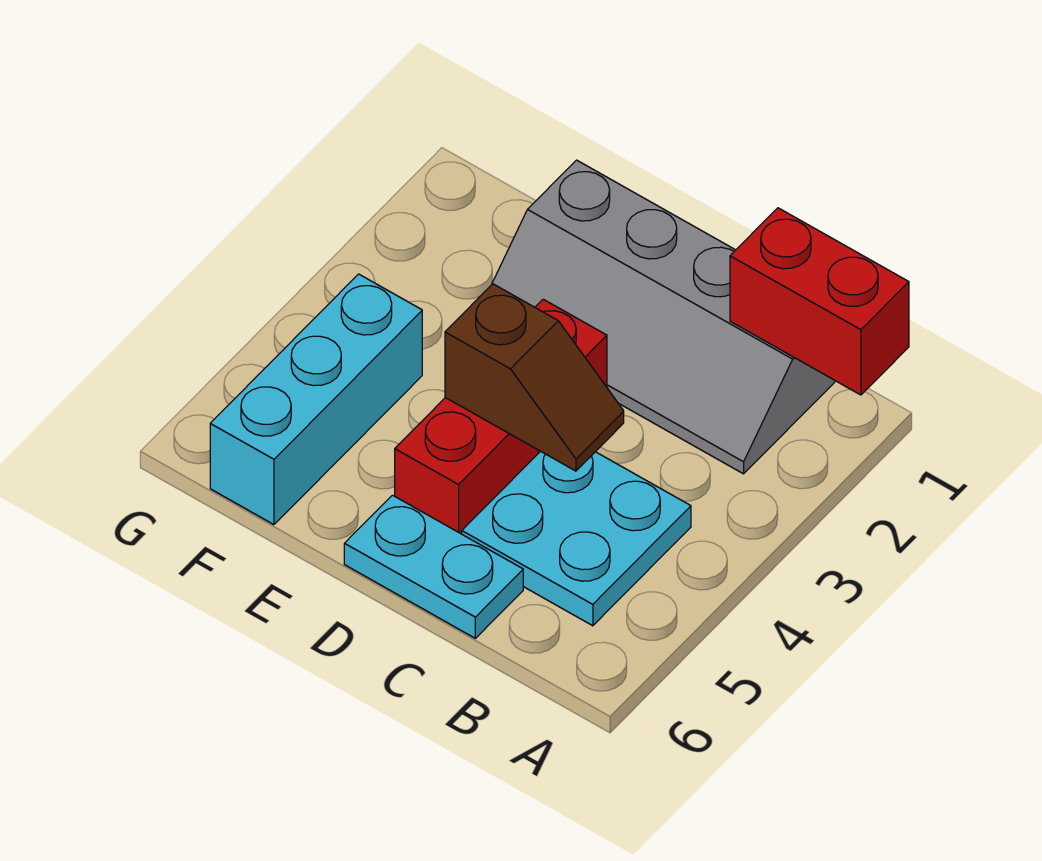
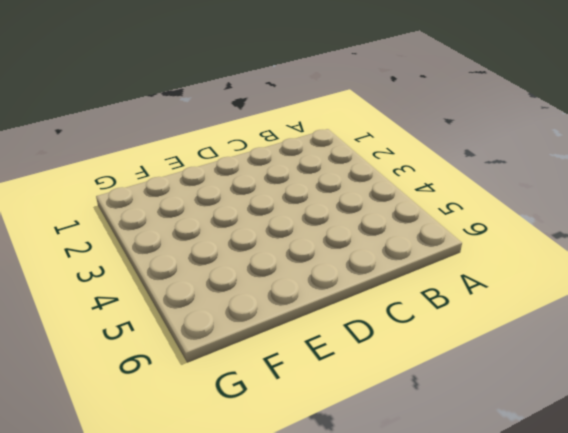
none -> grey slope B1:E2 level 1 top 1
none -> cyan plate B4:C5 level 1

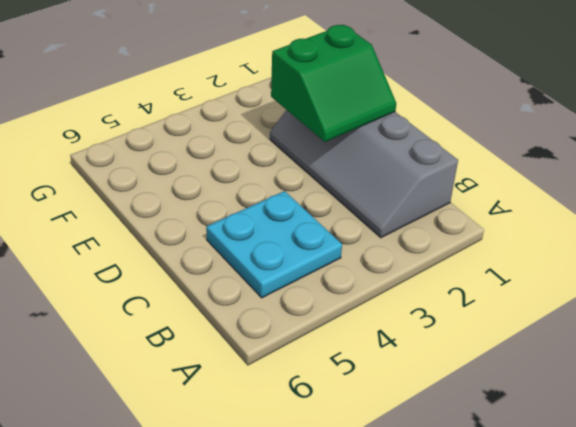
green slope D1:E2 level 2 top E -> none
none -> cyan plate C6:D6 level 1
none -> red brick D3:D5 level 1

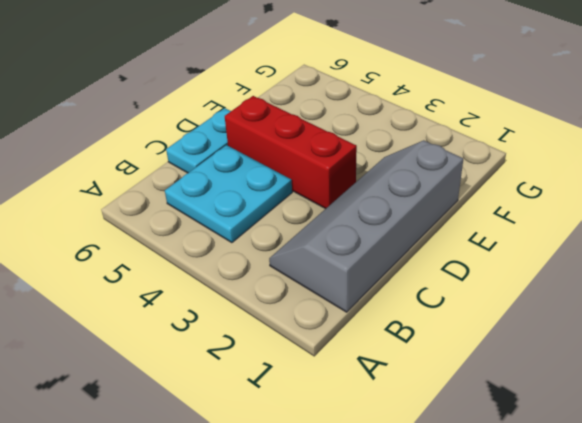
none -> cyan brick F4:F6 level 1
none -> red brick A1:B1 level 2

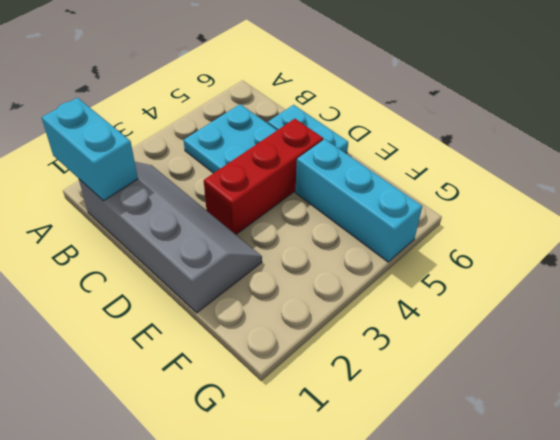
cyan brick A1:B1 level 2 -> red brick A1:B1 level 2
cyan brick E5:G5 level 1 -> cyan brick F4:F6 level 1
none -> brown slope C4:D4 level 2 top D

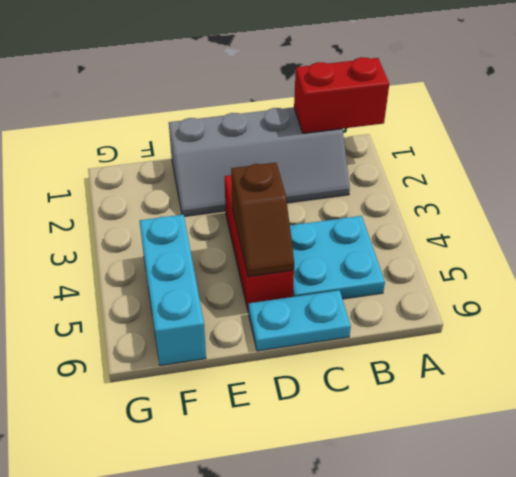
brown slope D4:D5 level 2 top 4 -> brown slope C4:D4 level 2 top D

